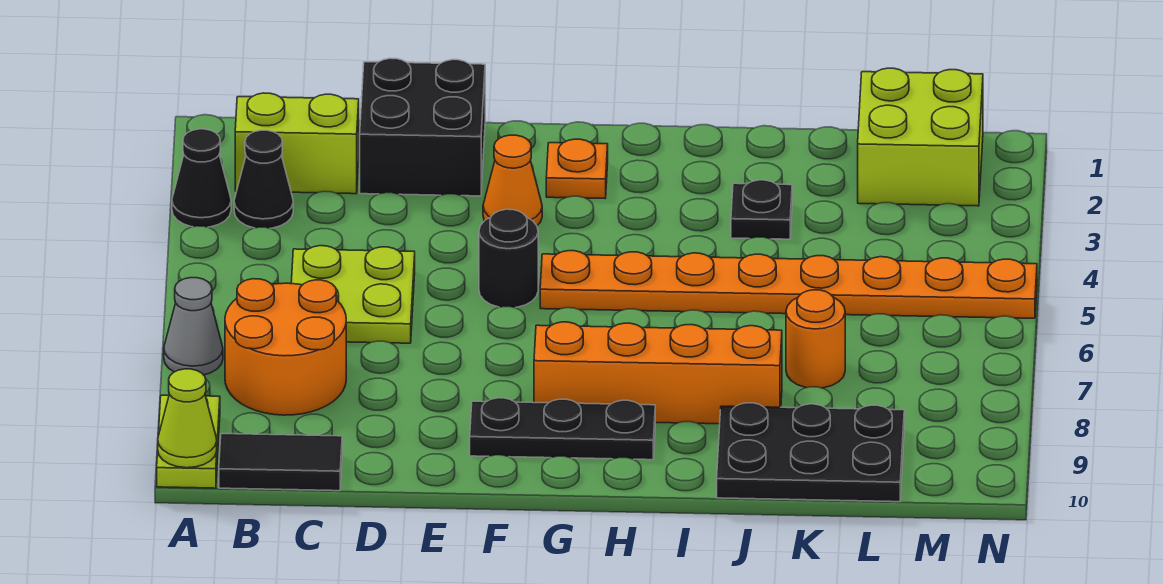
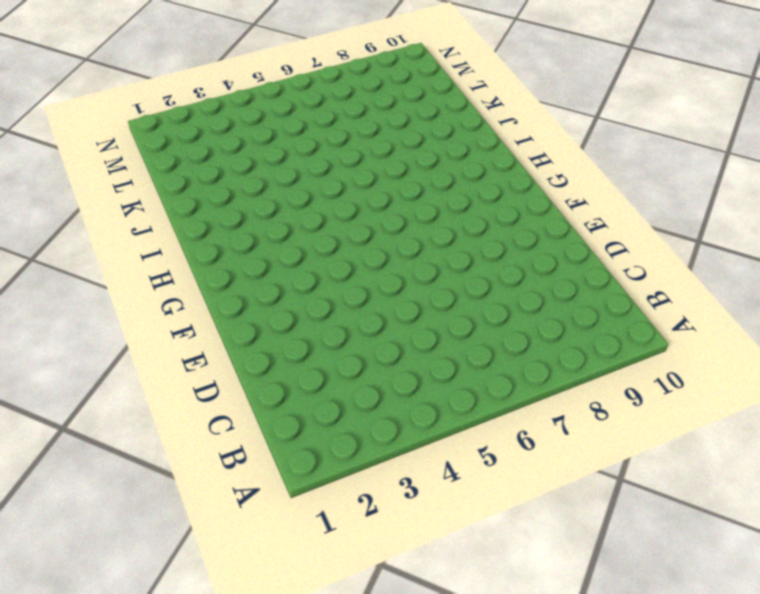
none -> black cone A3 level 1
none -> grey cone A7 level 1
none -> lime plate A9:A10 level 1

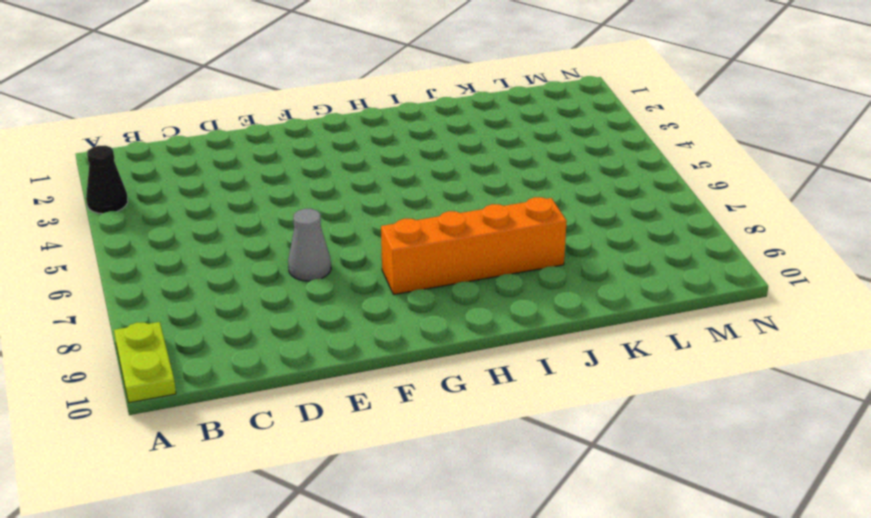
grey cone E7 level 1 -> grey cone A7 level 1
none -> lime brick B2:C2 level 1
none -> black cone B3 level 1
none -> orange round brick B7:C8 level 1

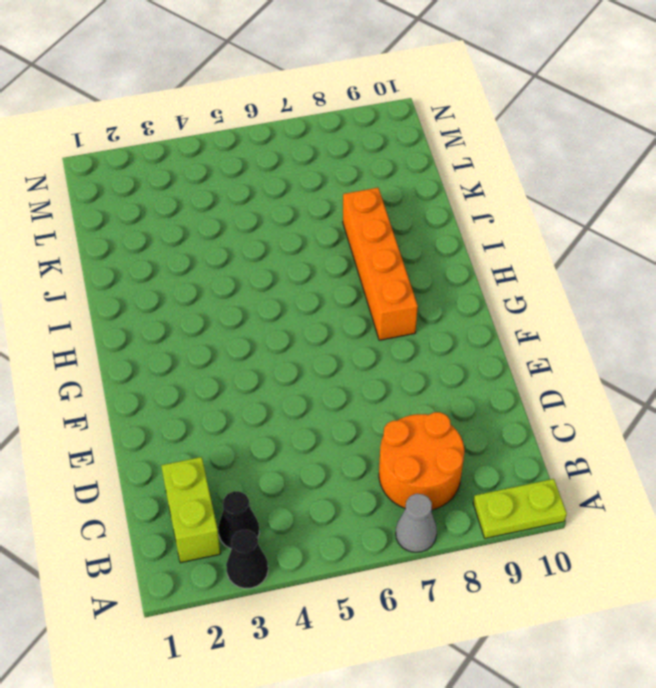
none -> black tile B10:C10 level 1
none -> lime plate C5:D6 level 1
none -> black brick D1:E2 level 1

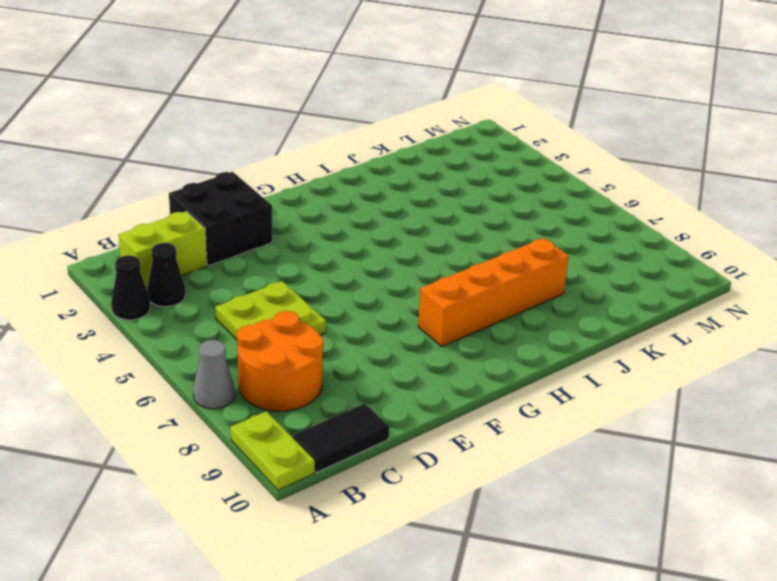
none -> orange cone F3 level 1
none -> black round brick F5 level 1
none -> black plate F9:H9 level 1

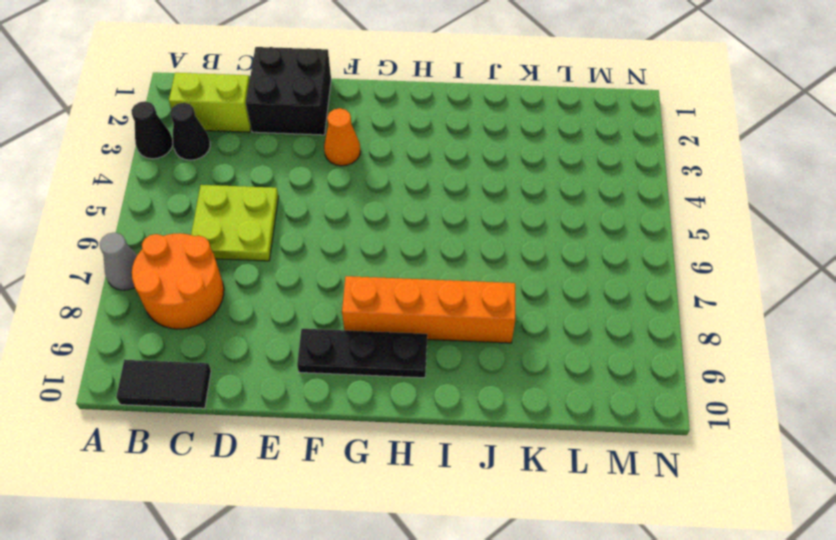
none -> lime plate A9:A10 level 1
none -> black round brick F5 level 1
none -> orange plate G2 level 1

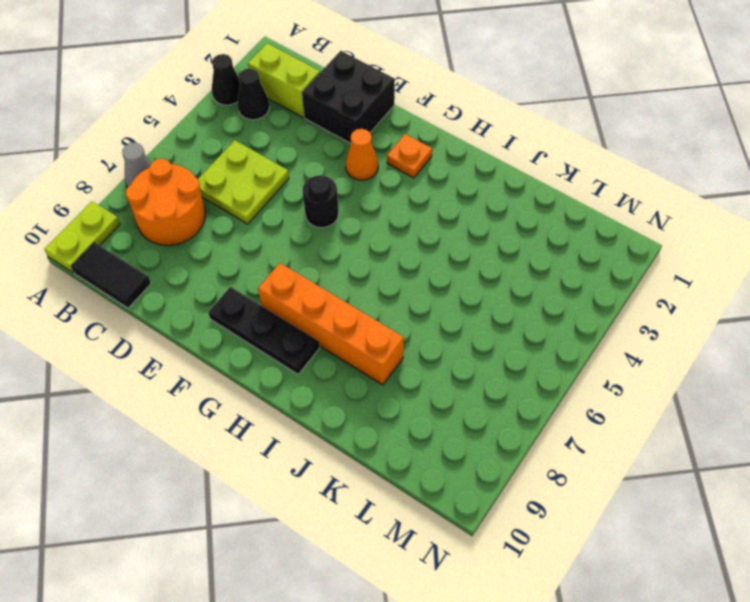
none -> orange plate G5:N5 level 1
none -> black plate J3 level 1
none -> black plate J9:L10 level 1

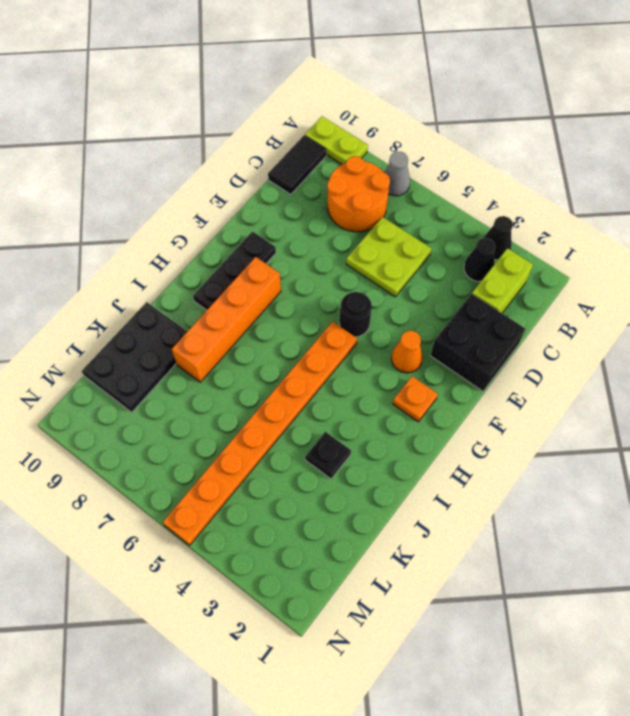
none -> orange round brick K7 level 1
none -> lime brick L1:M2 level 1
none -> lime cone A10 level 2

